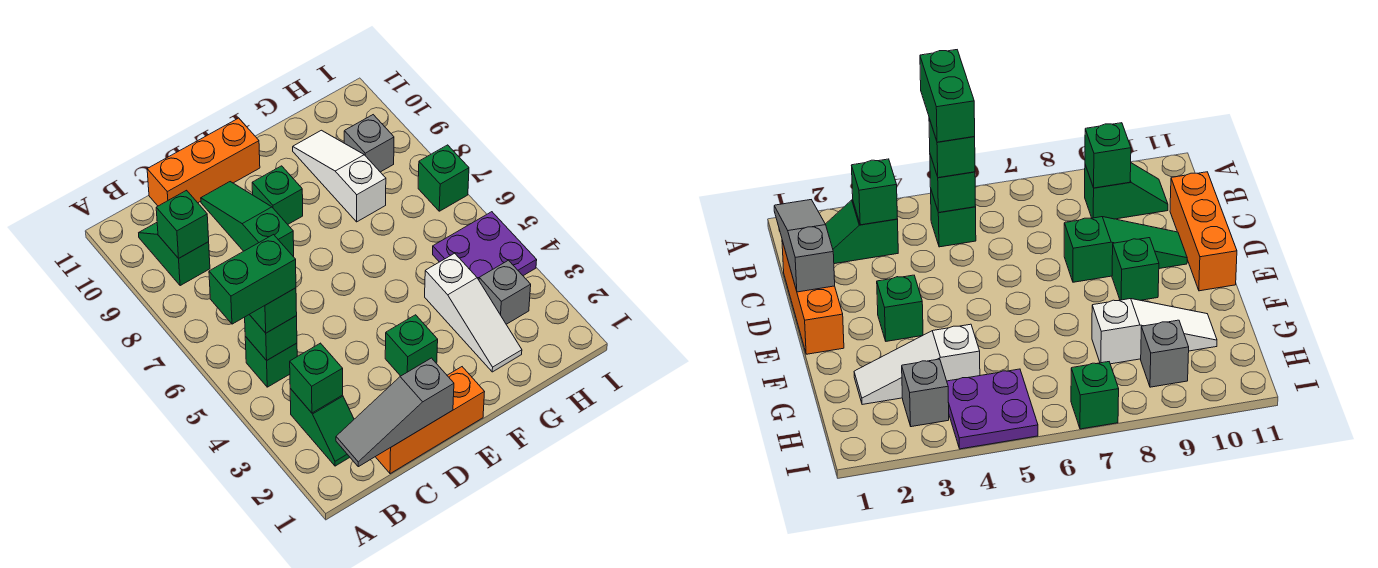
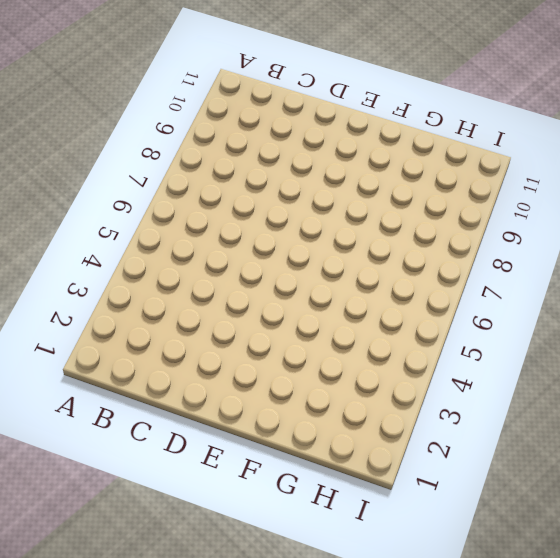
none -> green slope B2:B3 level 1 top 3
none -> green brick B5 level 1
none -> green slope B9:B10 level 1 top 9

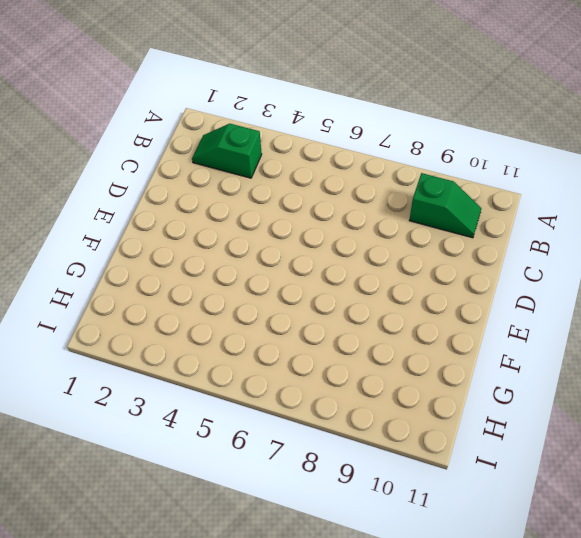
none -> green brick B5 level 1
none -> orange brick C1:E1 level 1
none -> orange brick C11:E11 level 1

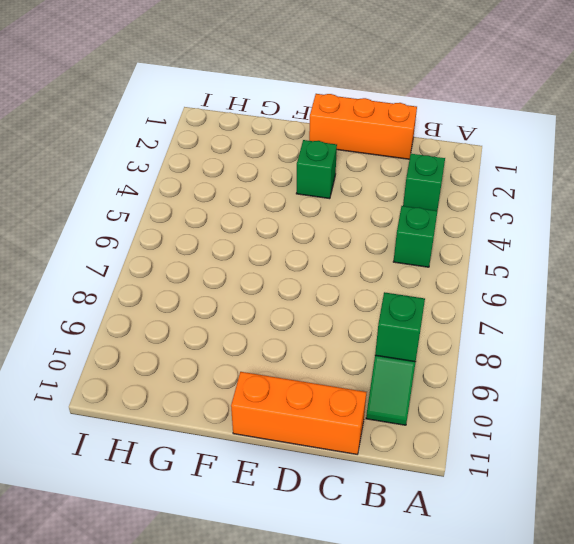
none -> green slope D8:D10 level 1 top 8
none -> green brick E9 level 1
none -> white slope G2:G4 level 1 top 4

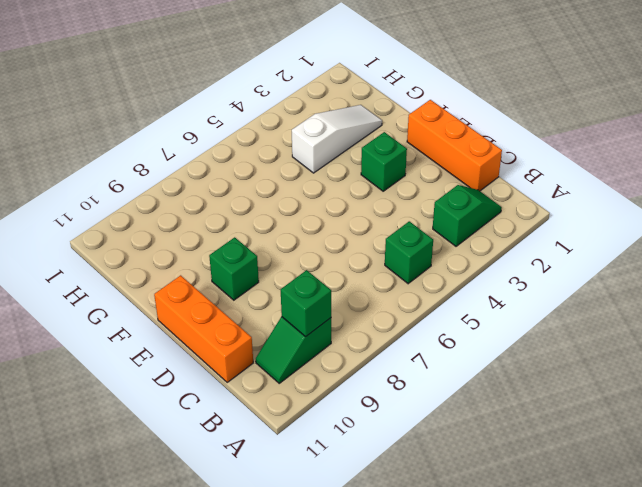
none -> green slope D8:D10 level 1 top 8
none -> white slope G8:G10 level 1 top 8
none -> grey brick H3 level 1

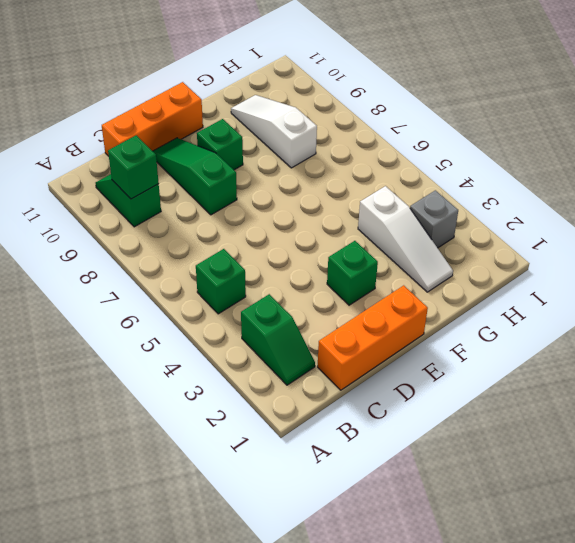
none -> purple plate H4:I5 level 1
none -> grey brick H9 level 1
none -> green brick I7 level 1

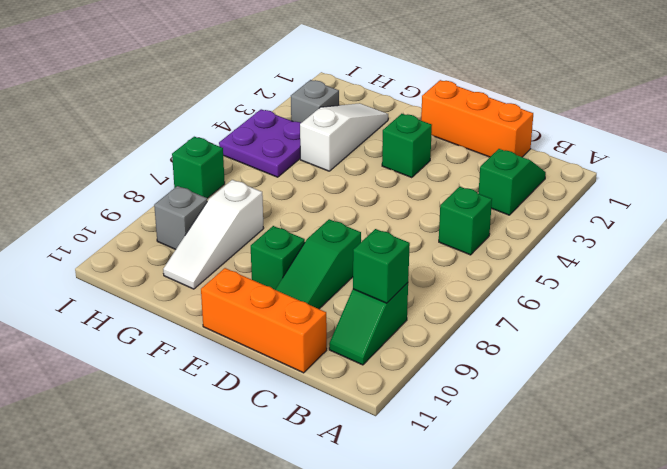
none -> grey slope B1:D1 level 2 top D
none -> green brick B3 level 2
none -> green brick B5 level 2

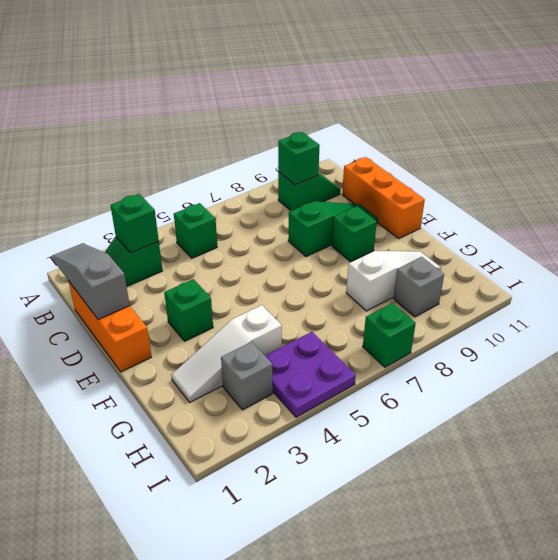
none -> green brick B5 level 2
none -> green brick B5 level 3
none -> green brick A5:B5 level 4

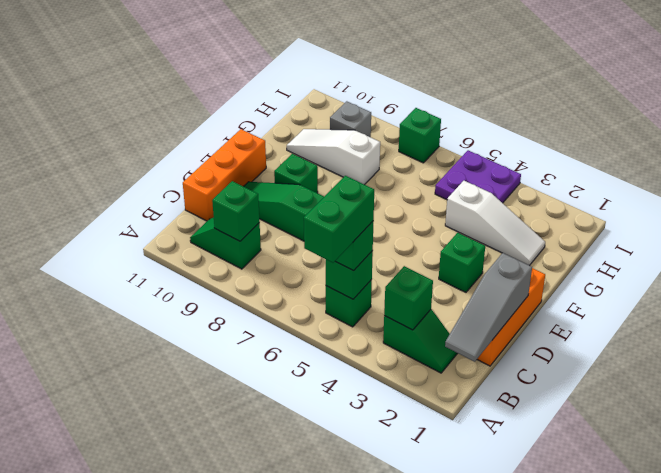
none -> grey brick H3 level 1

